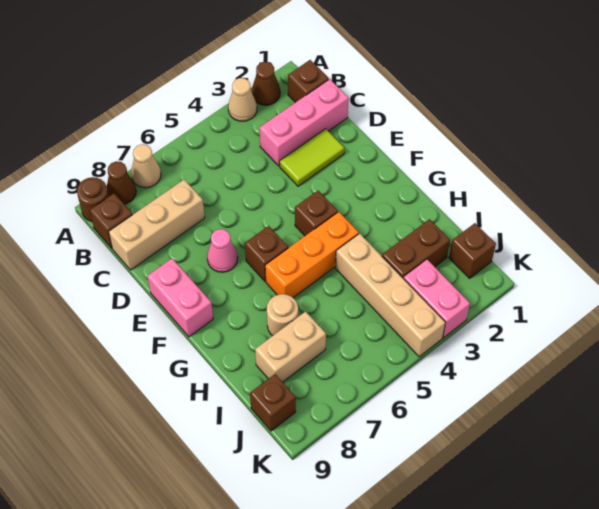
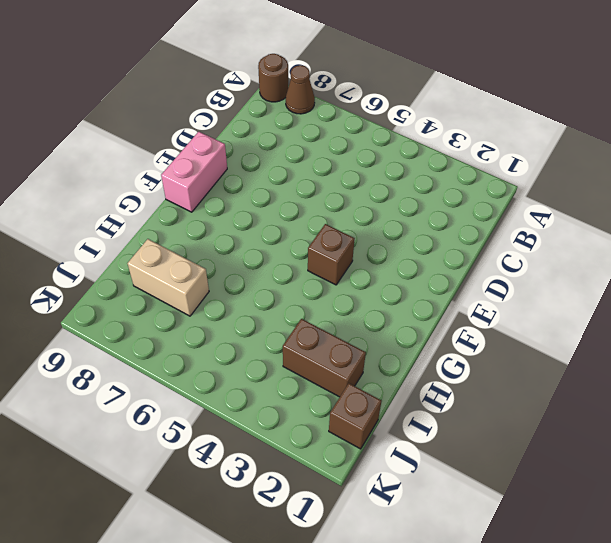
none -> brown cone A2 level 1
none -> tan cone A3 level 1
none -> tan cone A7 level 1

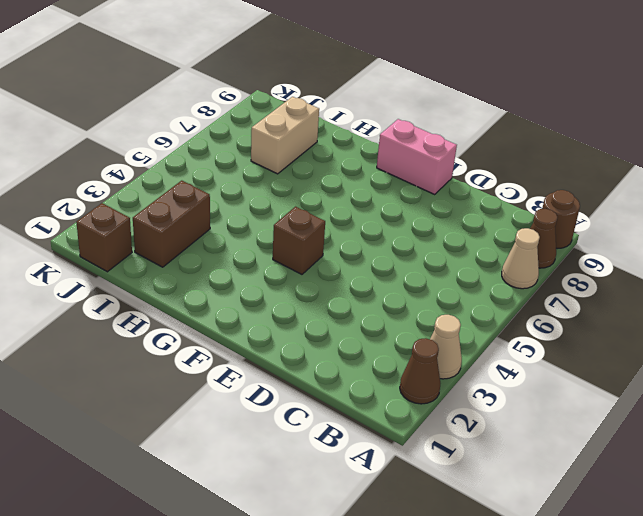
none -> brown brick B1 level 1
none -> brown brick B9 level 1
none -> pink brick C1:C3 level 1

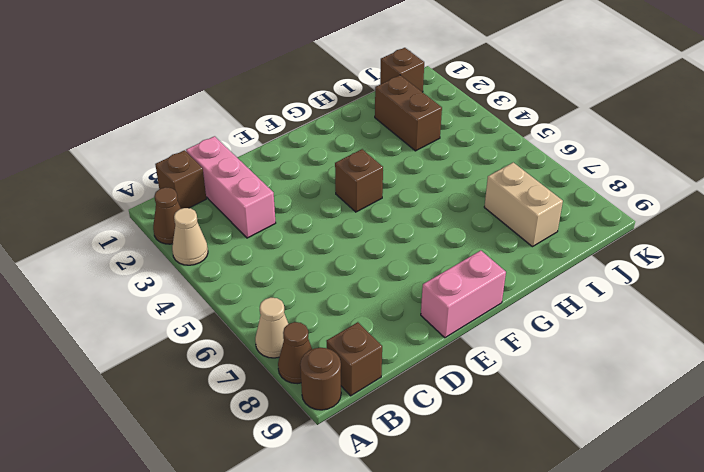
none -> tan brick C7:C9 level 1
none -> lime tile D2:D3 level 1
none -> pink cone E7 level 1

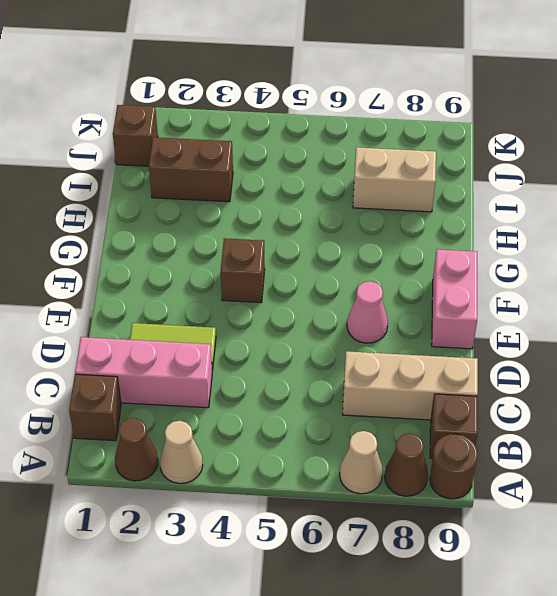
none -> brown brick F6 level 1
none -> orange brick G4:G6 level 1
none -> tan brick H4:K4 level 1

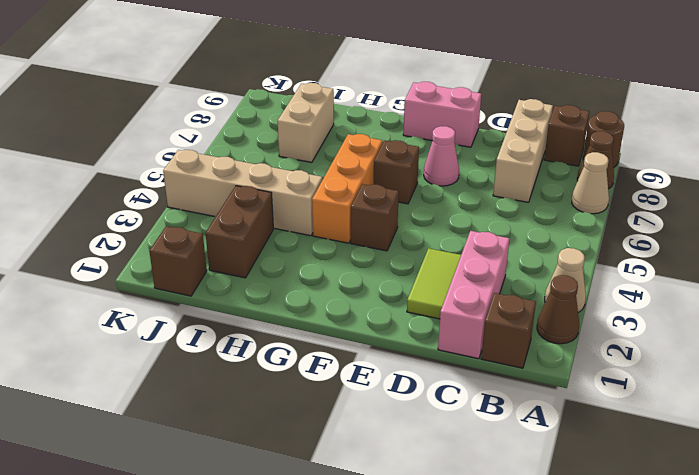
none -> tan round brick H7 level 1
none -> pink brick J3:K3 level 1
none -> brown brick J9 level 1

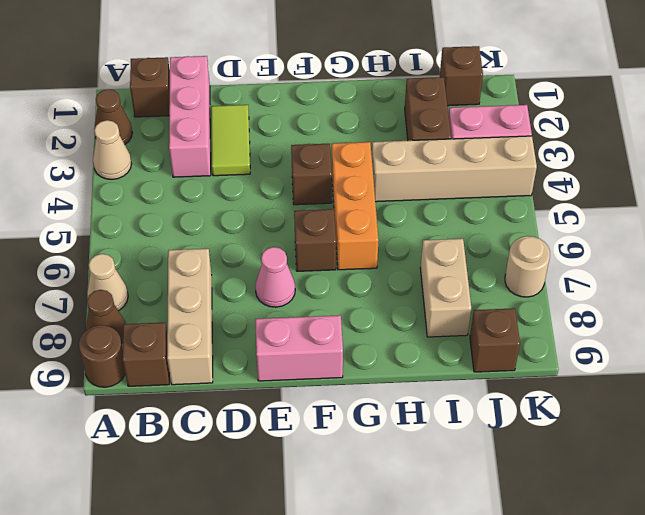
tan round brick K7 level 1 -> tan round brick H7 level 1

